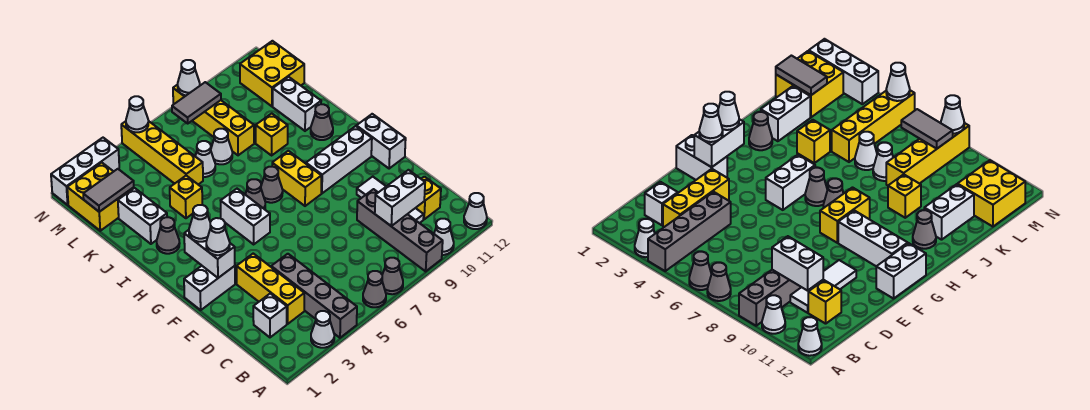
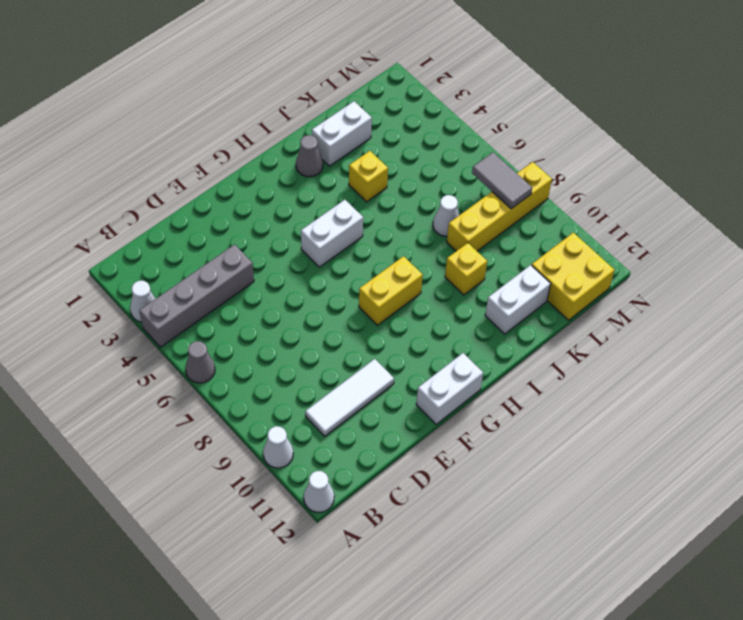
none -> grey cone A7 level 1
none -> grey brick A9:D9 level 1
none -> white brick C2 level 1
none -> yellow brick C3:E3 level 1

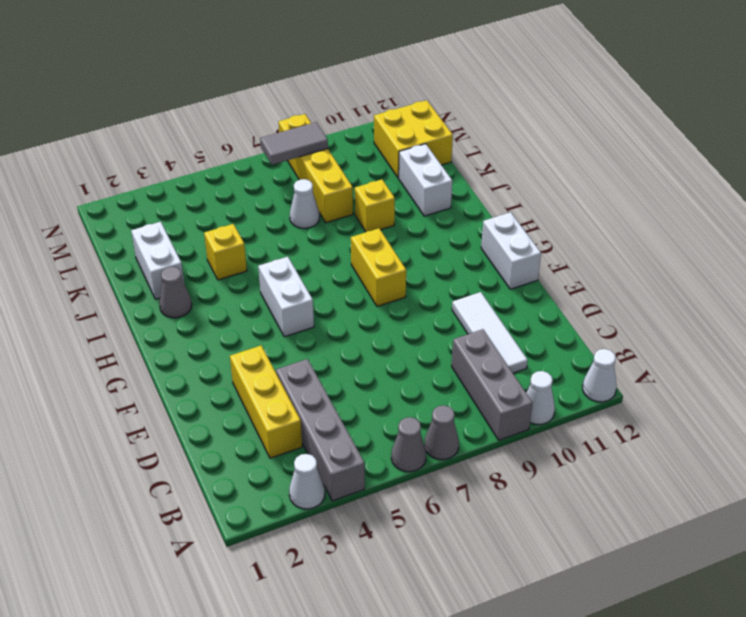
grey brick A9:C9 level 1 -> grey brick A9:D9 level 1
none -> white brick C2 level 1
none -> yellow brick C11 level 1
none -> white brick F1:F2 level 1
none -> white brick G9:G11 level 1

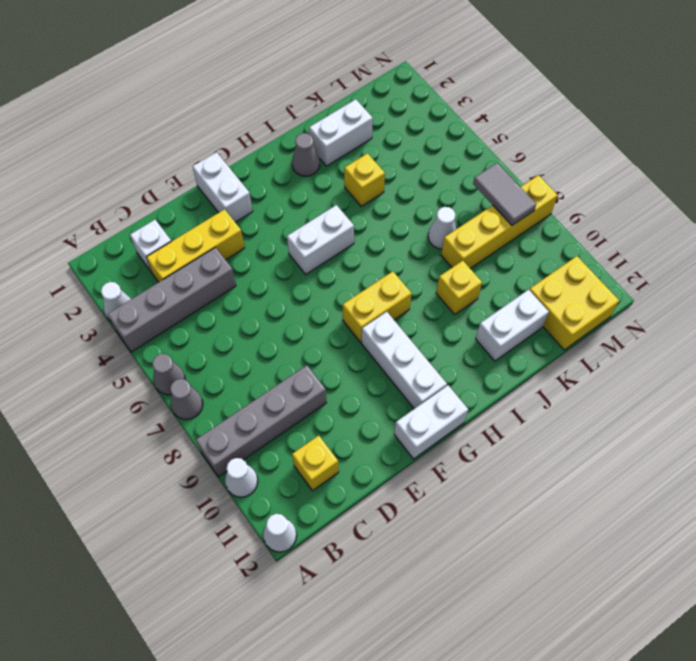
none -> white tile C10:E10 level 1
none -> grey cone H6 level 1
none -> grey cone H7 level 1
none -> grey cone I11 level 1

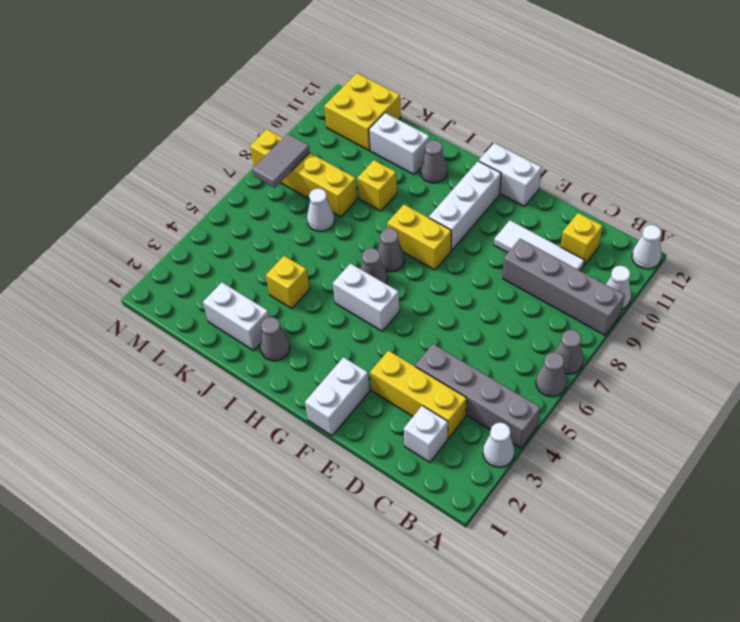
none -> yellow brick K5:N5 level 1
none -> white cone K6 level 1
none -> yellow brick L1:M2 level 1
none -> white brick N1:N3 level 1

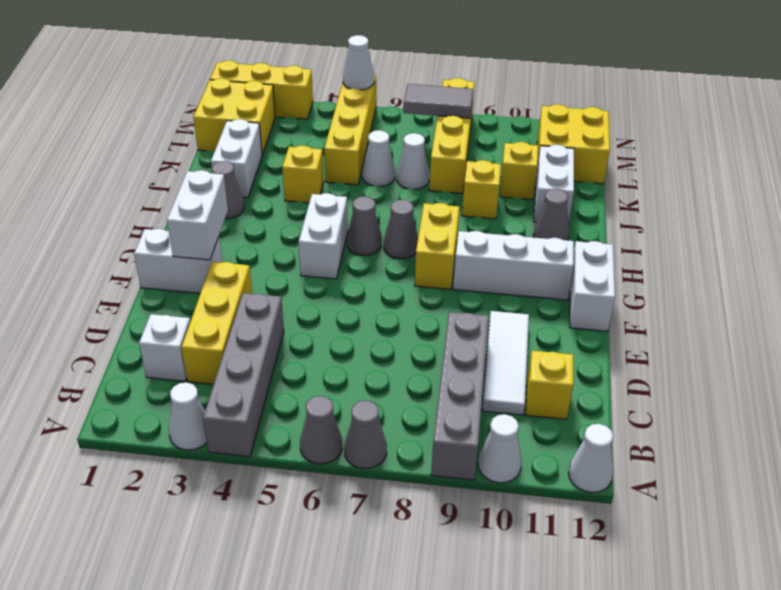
yellow brick K10 level 1 -> none
yellow brick N1:N3 level 1 -> white brick N1:N3 level 1
none -> white brick C9:C10 level 2
none -> grey tile L1:L2 level 2
none -> white cone N8 level 2
none -> white cone F2 level 3

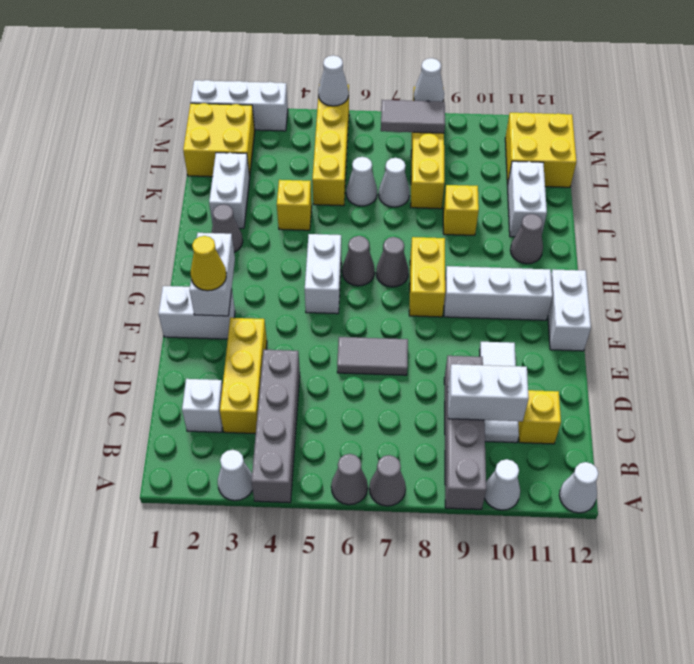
grey tile E6:E7 level 1 -> grey tile L1:L2 level 2
yellow cone F2 level 3 -> white cone F2 level 3
none -> white cone G2 level 3

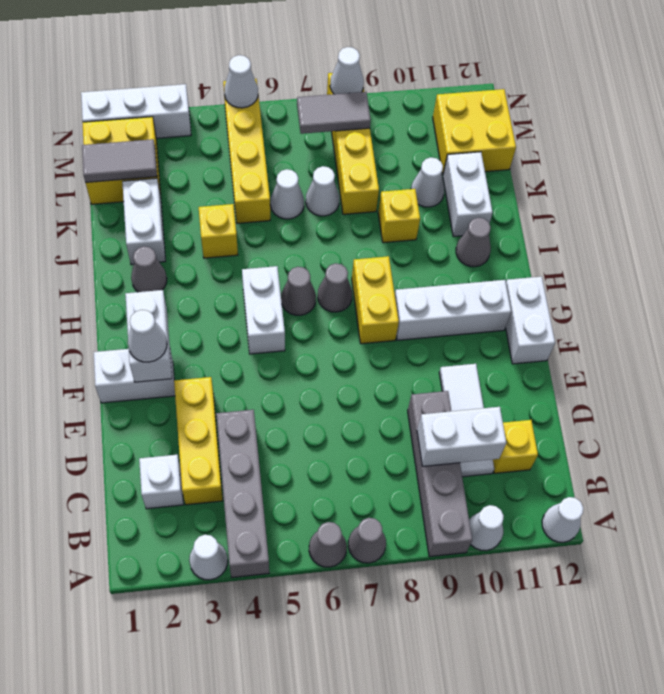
white cone K10 level 1 -> white cone G2 level 3

